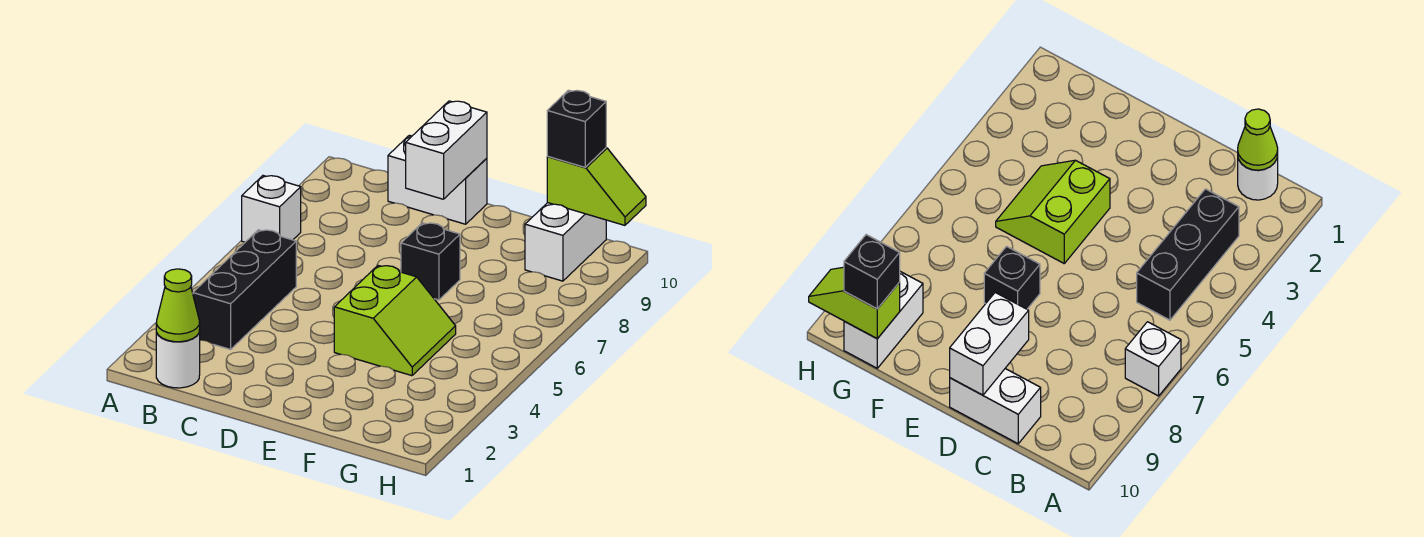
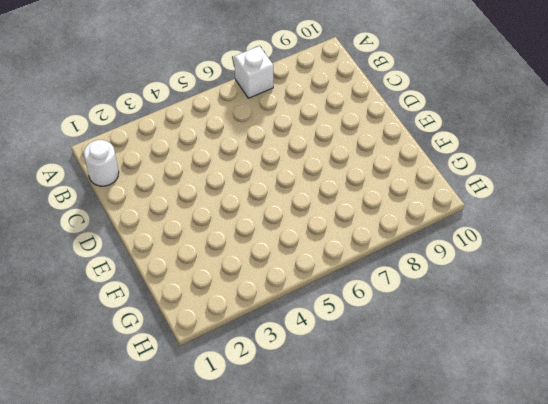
none -> black brick B3:B5 level 1
none -> white brick C10:D10 level 1

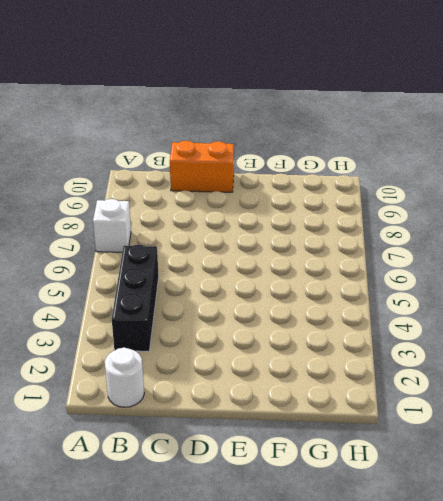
orange brick C10:D10 level 1 -> white brick C10:D10 level 1
none -> lime slope E4:F5 level 1 top E
none -> black brick E7 level 1

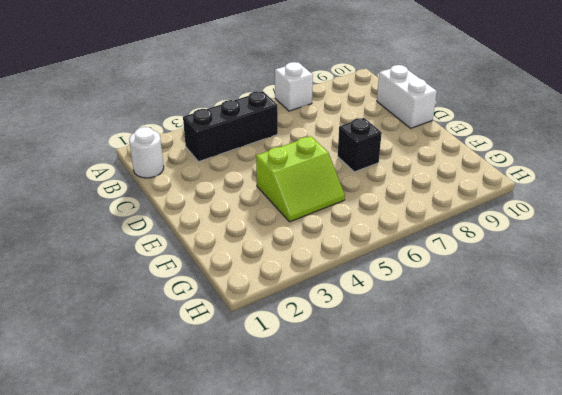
none -> white brick G9:G10 level 1
none -> lime cone B1 level 2

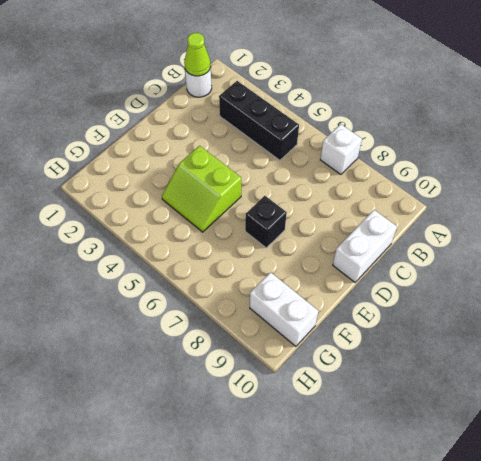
none -> white brick D9:D10 level 2
none -> lime slope G10:H10 level 2 top G

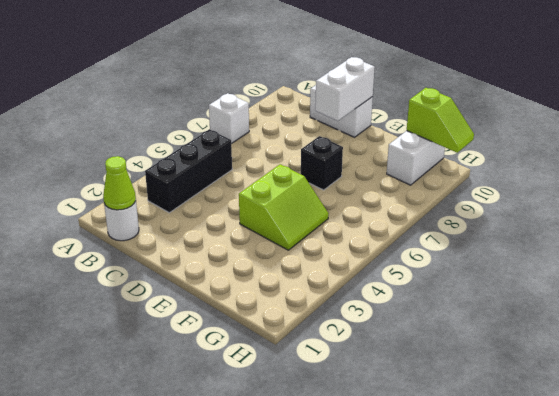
none -> black brick G10 level 3

